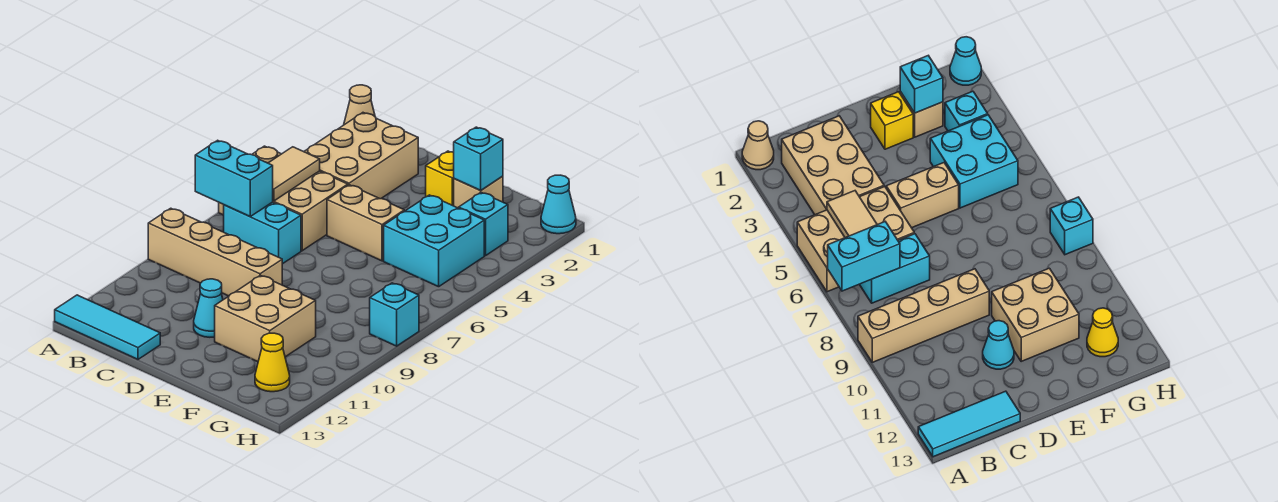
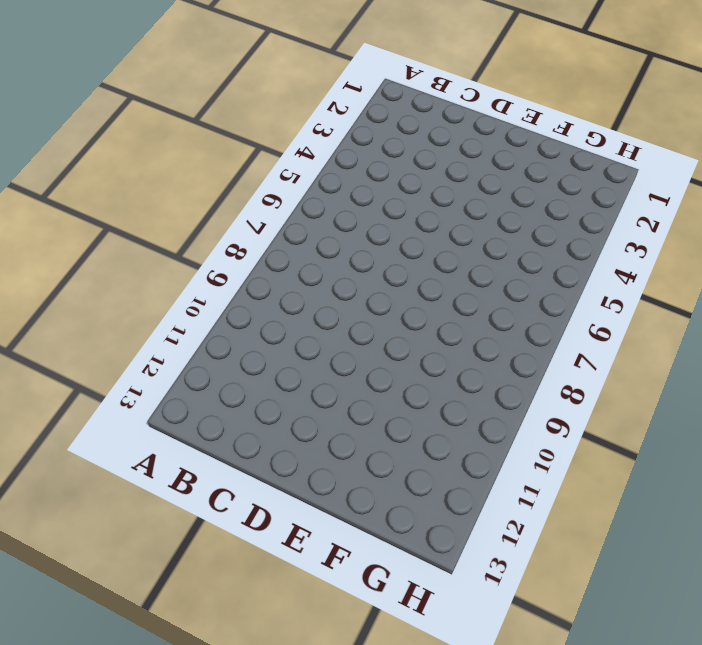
none -> tan cone A1 level 1
none -> tan brick A5:C6 level 1
none -> tan brick A9:D9 level 1

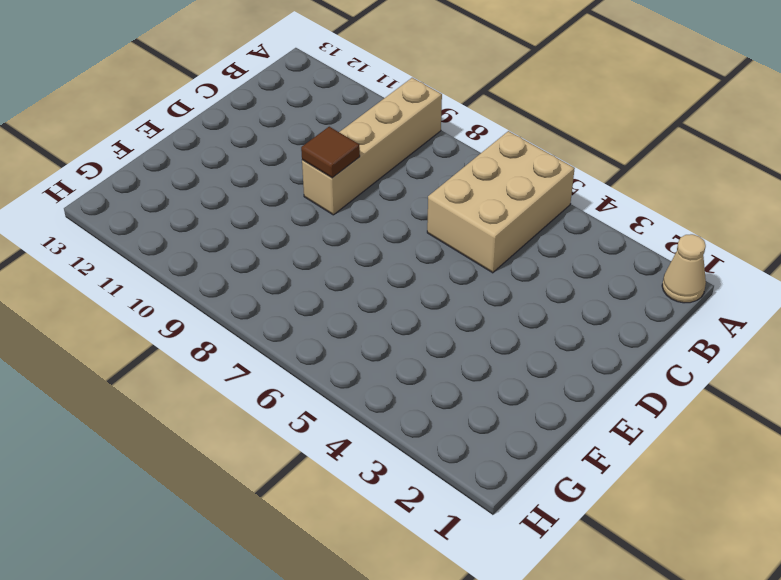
brown tile D9 level 2 -> none
none -> cyan tile A13:C13 level 1
none -> tan brick B2:C4 level 1
none -> cyan brick B7:C7 level 1

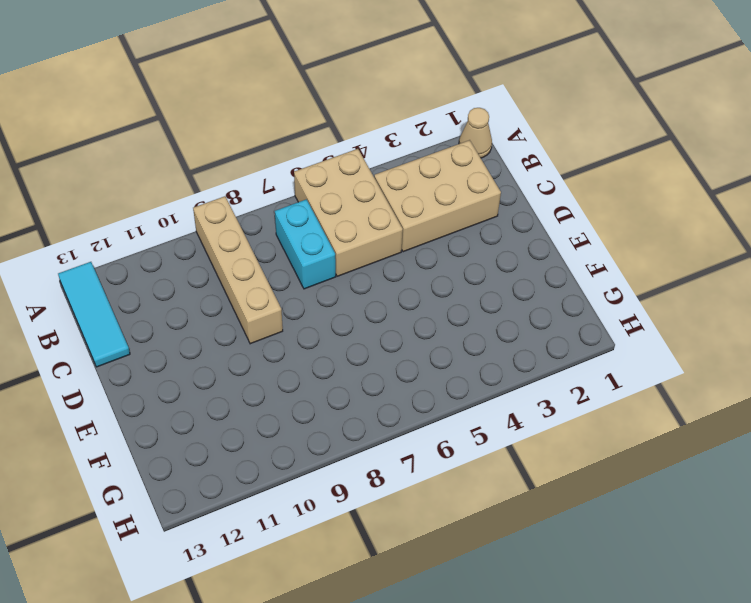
none -> tan brick D5:E5 level 1
none -> cyan cone D11 level 1
none -> yellow brick E2 level 1

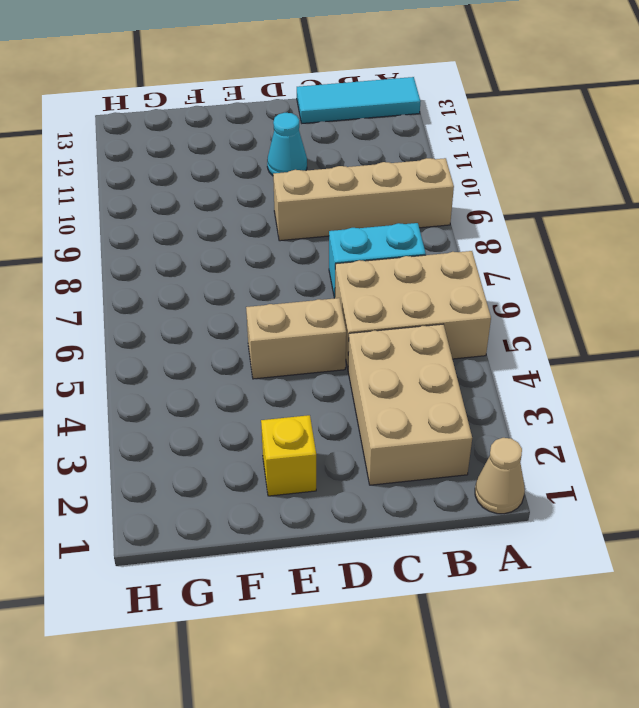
none -> tan brick E10:F11 level 1
none -> tan brick F2 level 1
none -> cyan brick F4:G5 level 1

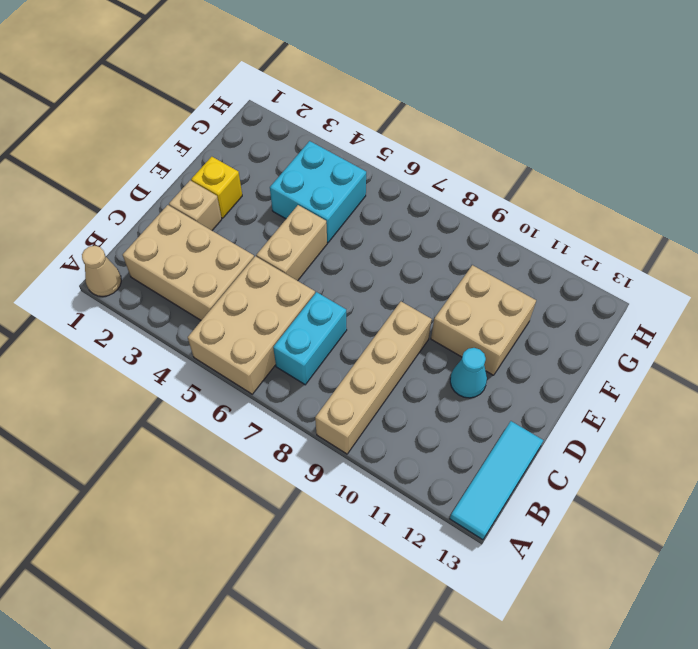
tan brick D2 level 1 -> tan brick F2 level 1
none -> cyan brick G3 level 1
none -> yellow cone G12 level 1
none -> cyan cone H1 level 1

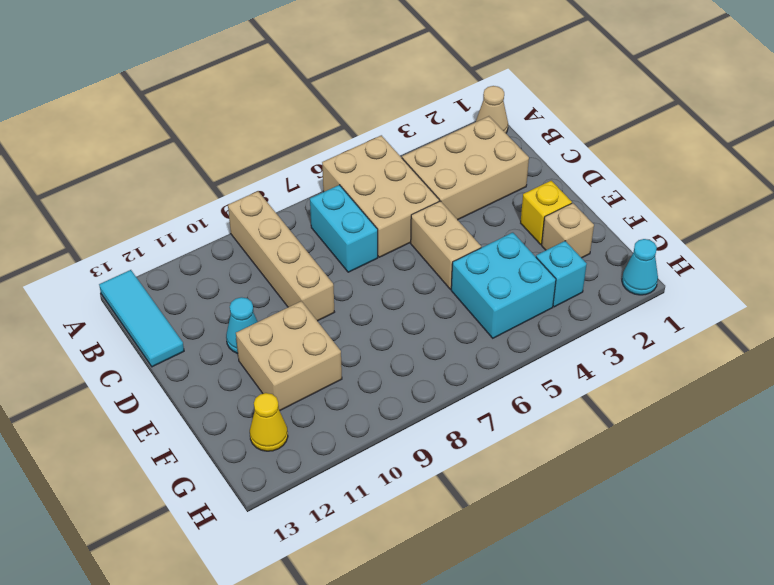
none -> cyan brick H8 level 1
none -> cyan brick A7:B7 level 2
none -> tan tile B5:B6 level 2

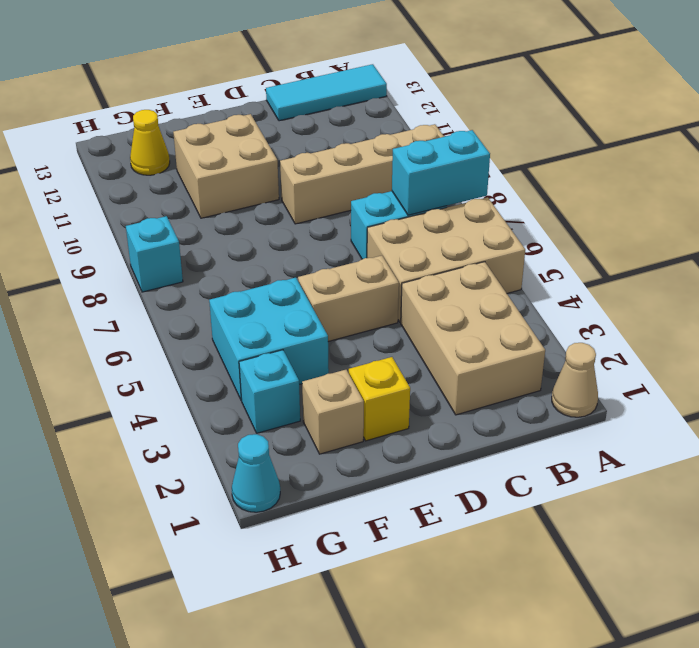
none -> cyan cone D11 level 1
none -> tan tile B5:B6 level 2
none -> cyan brick F2 level 2

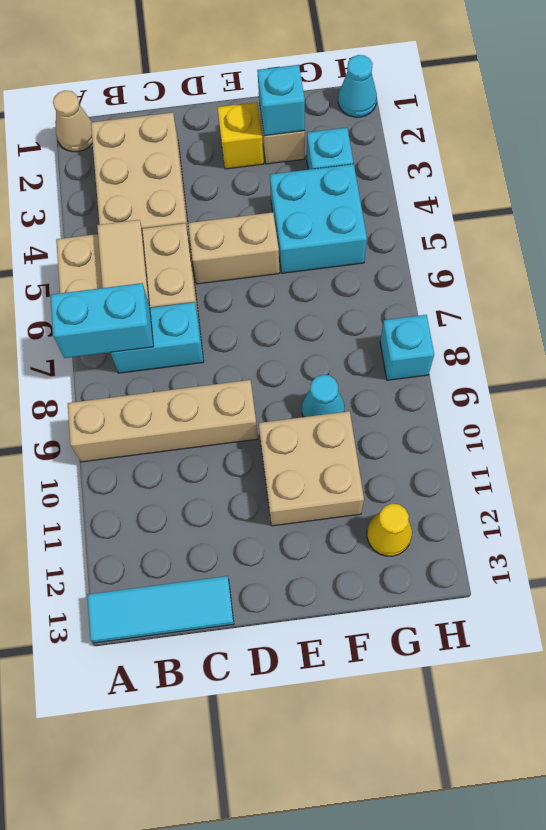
cyan cone F9 level 1 -> cyan cone D11 level 1

